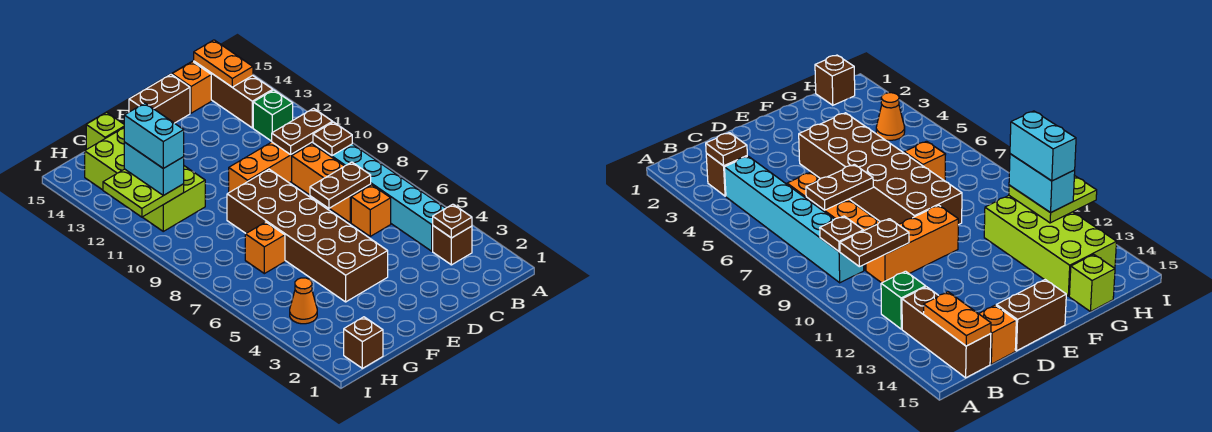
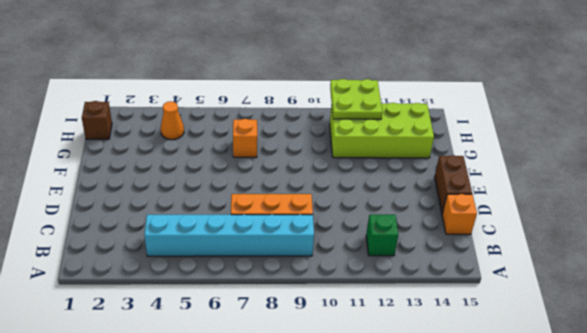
none -> brown brick B3 level 1
none -> brown brick B13:B15 level 1
none -> orange brick C6 level 1

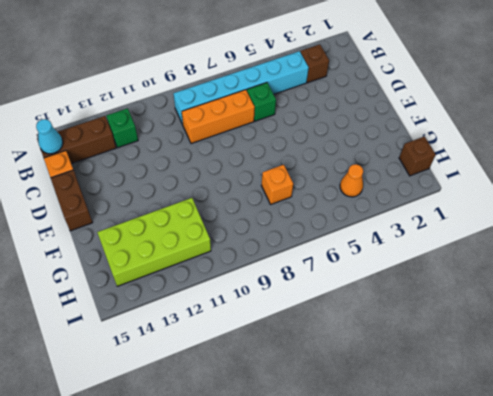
cyan cone B15 level 2 -> orange plate B14:B15 level 2
green brick C6 level 1 -> orange brick C6 level 1
none -> orange brick C10:E10 level 1
none -> brown brick E4:F9 level 1
none -> lime brick G15 level 1

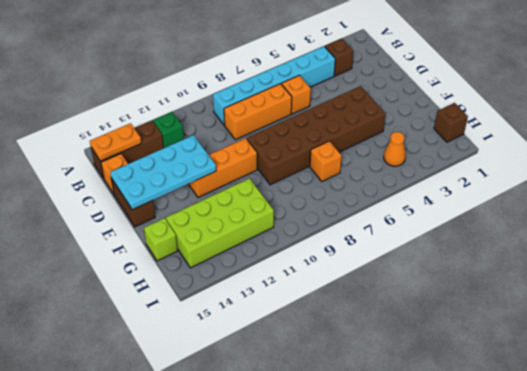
cyan plate D12:E15 level 2 -> none
orange brick E10:E12 level 1 -> orange brick C10:E10 level 1
none -> brown plate B3 level 2
none -> brown plate B9 level 2
none -> brown plate B10:C10 level 2

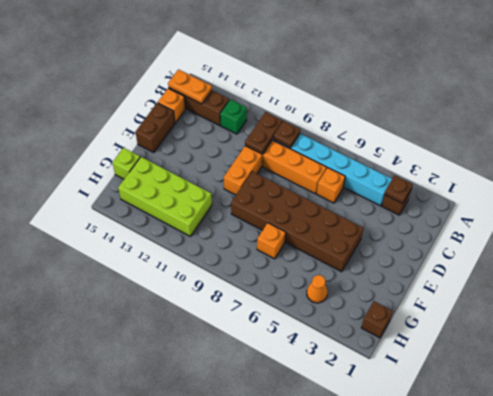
none -> brown plate C7:D7 level 2
none -> lime plate H11:I12 level 2
none -> cyan brick H11:H12 level 3

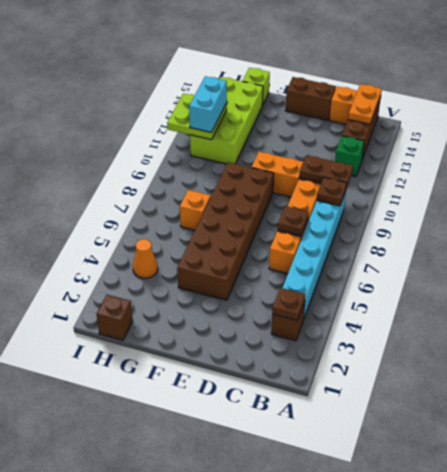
brown plate C7 level 2 -> brown plate C7:D7 level 2
none -> cyan brick H11:H12 level 4

